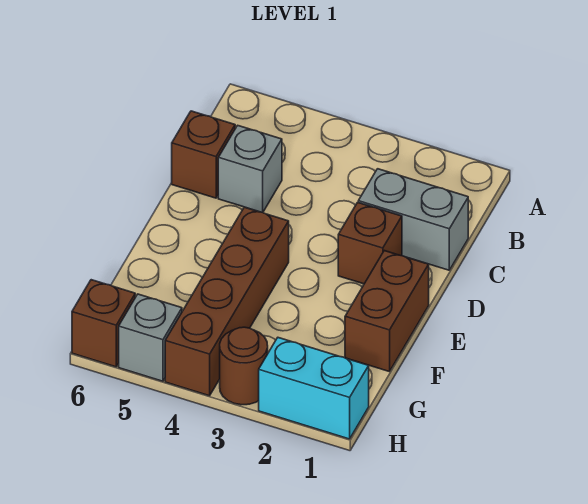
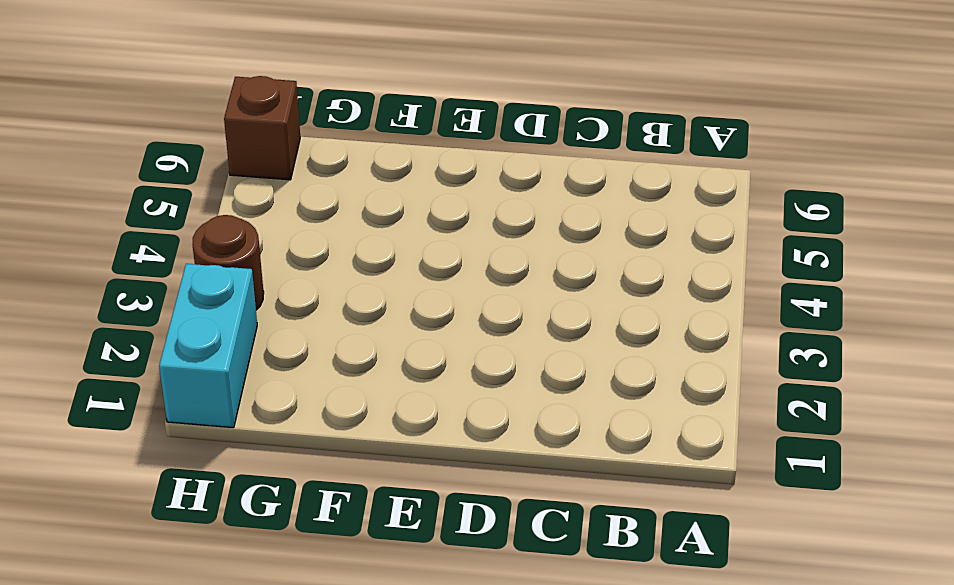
none -> grey brick C1:C2 level 1
none -> grey brick C5 level 1

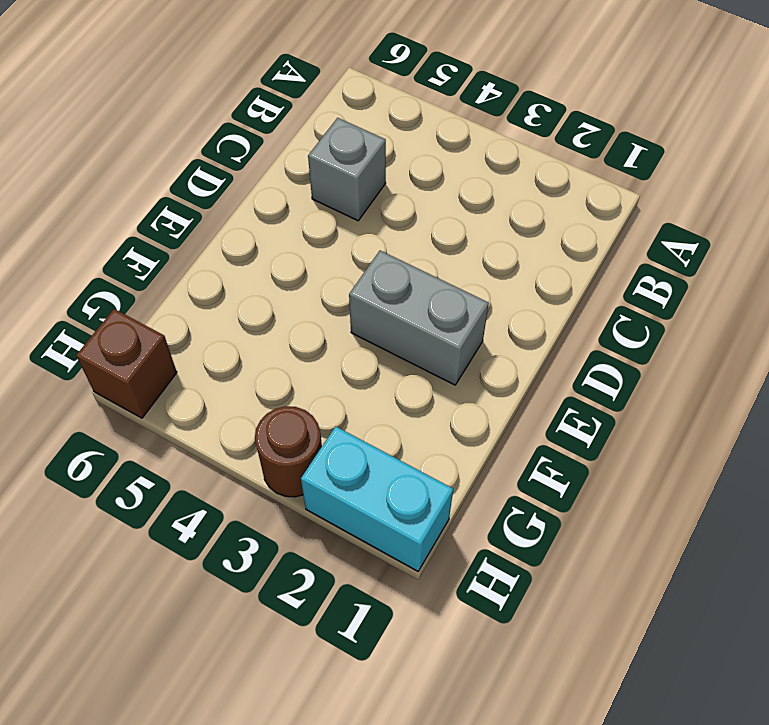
grey brick E2:E3 level 1 -> grey brick C1:C2 level 1
none -> brown brick C6 level 1
none -> brown brick D2 level 1

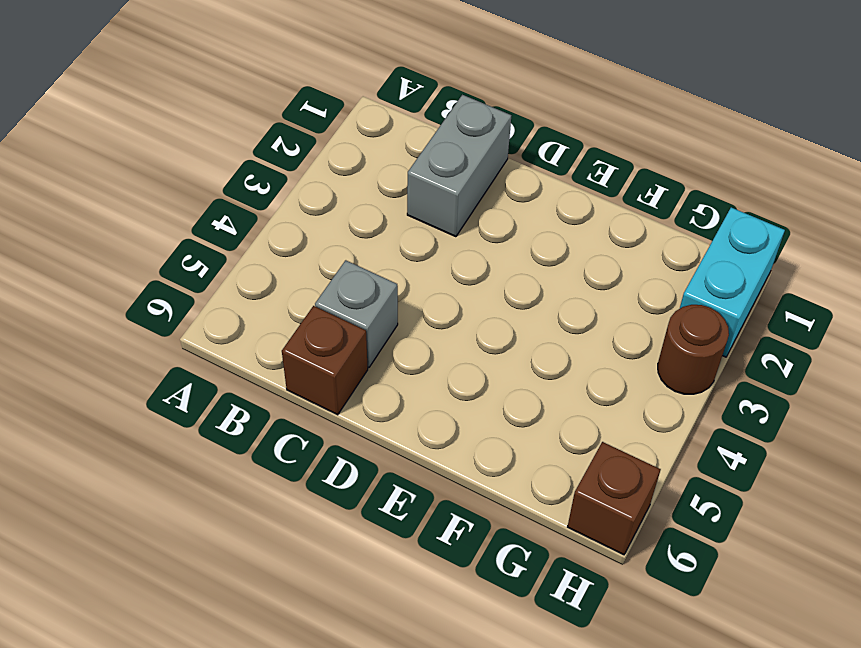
none -> brown brick D2 level 1
none -> brown brick E1:F1 level 1

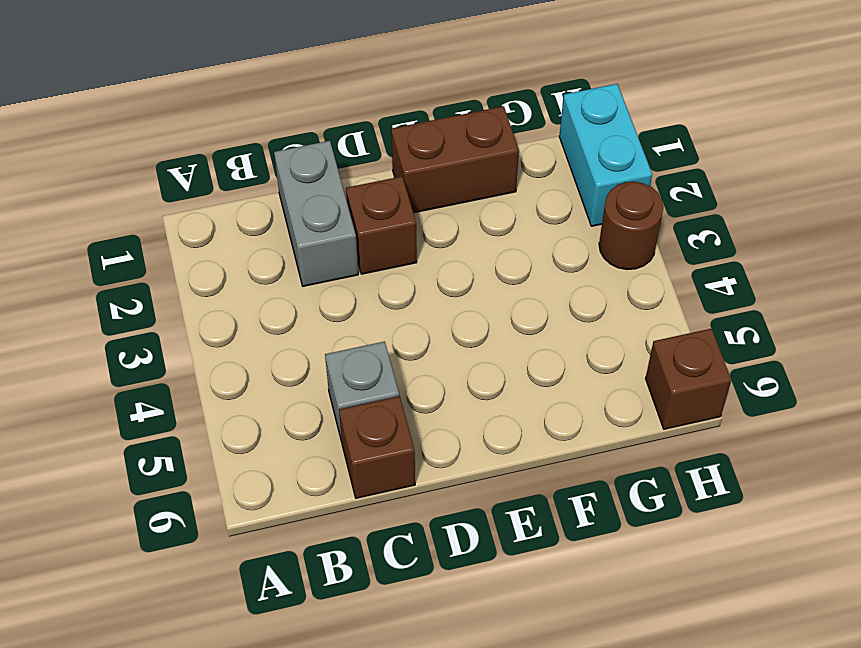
none -> brown brick E4:H4 level 1
none -> grey brick H5 level 1

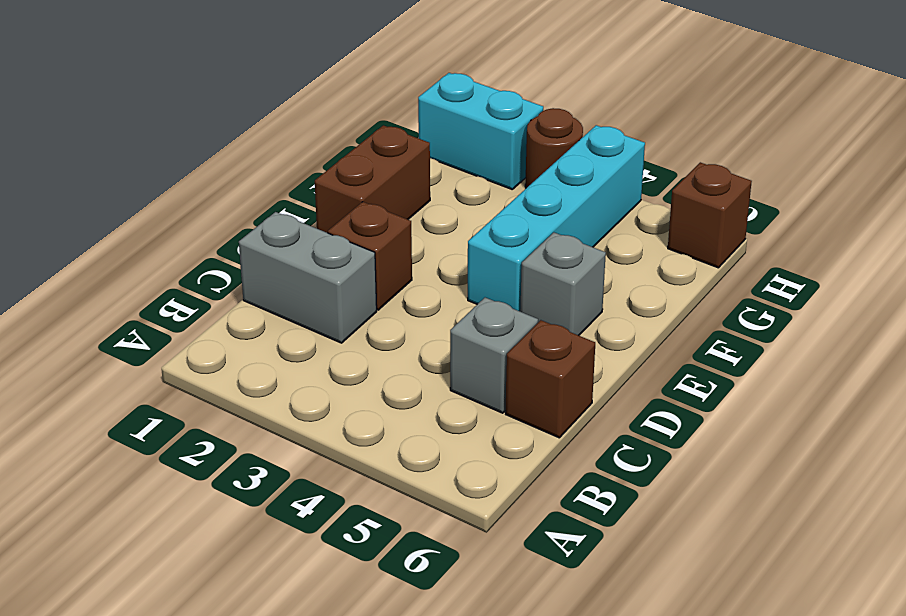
cyan brick E4:H4 level 1 -> brown brick E4:H4 level 1
grey brick E5 level 1 -> grey brick H5 level 1

